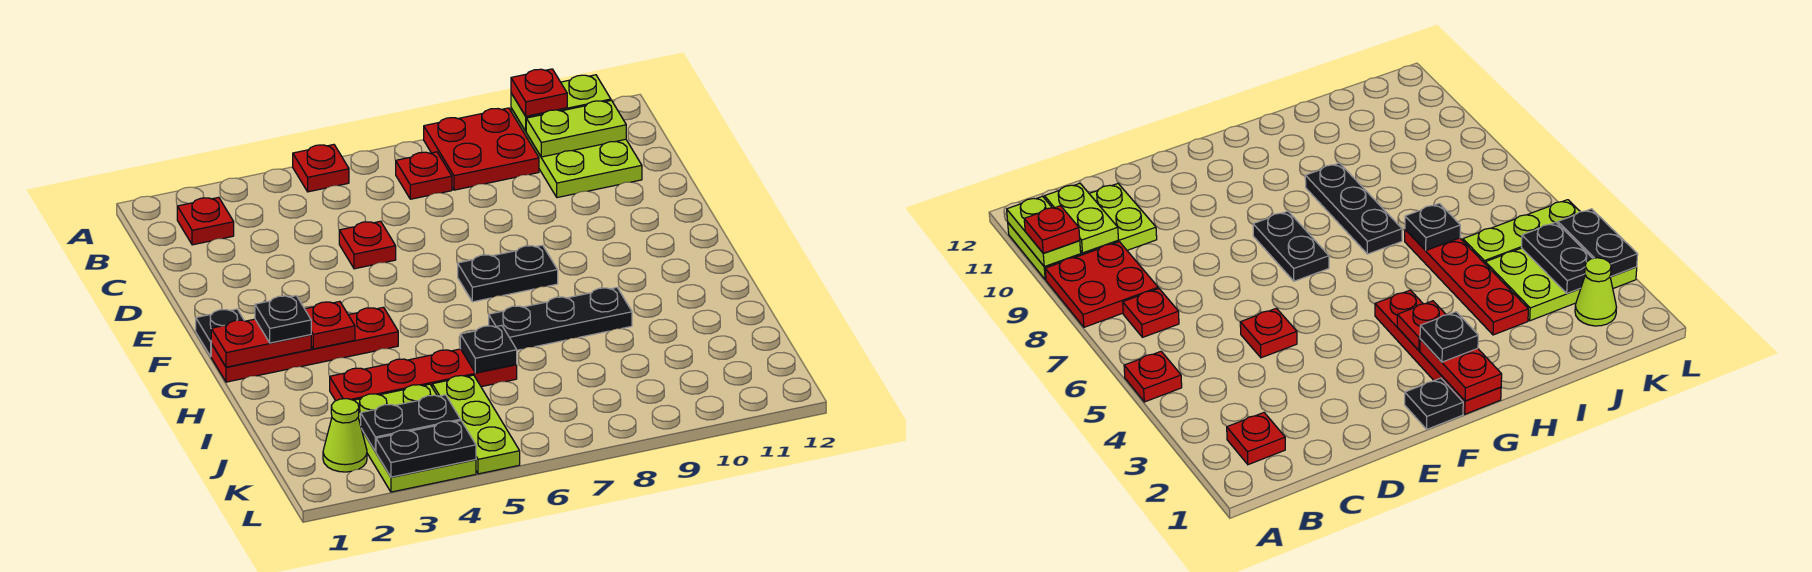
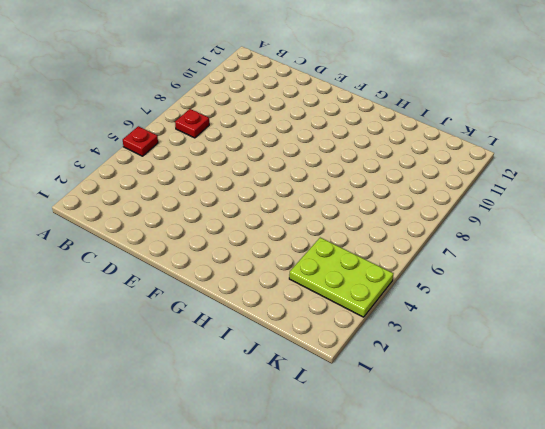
none -> red plate A8:B9 level 1
none -> lime plate A10:C11 level 1
none -> red plate B2 level 1

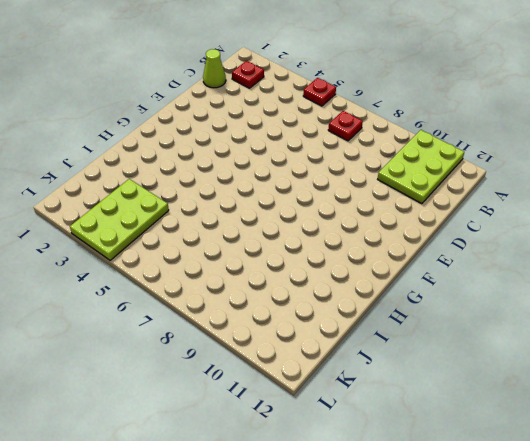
lime cone C1 level 1 -> lime cone K2 level 1
none -> red plate A8:B9 level 1
none -> red plate D5 level 1
none -> black plate F1 level 1

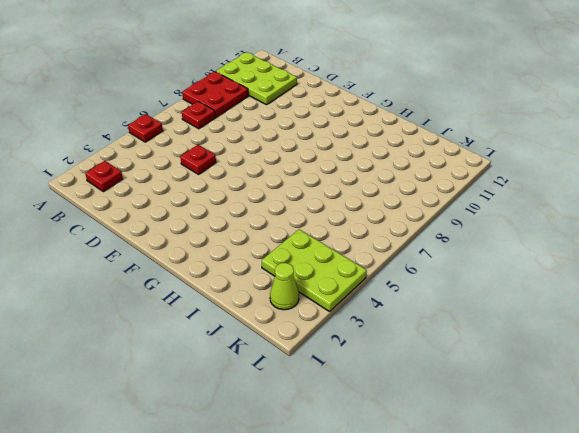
none -> black plate F1 level 1
none -> black plate F7:F8 level 1
none -> red plate G1:G4 level 1

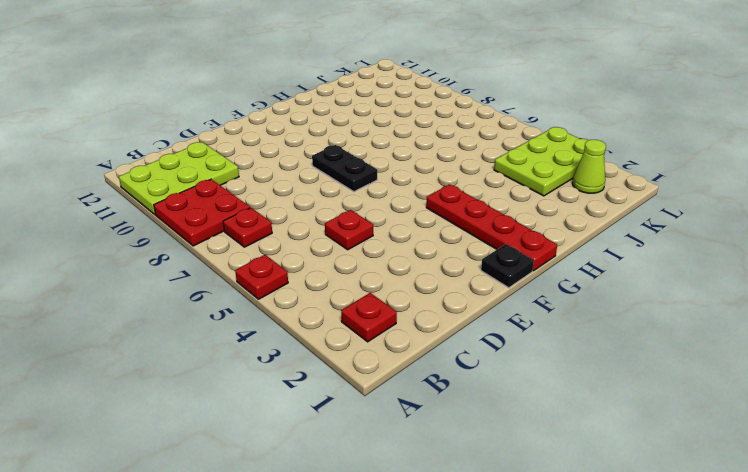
none -> black plate H7:H9 level 1
none -> red plate I3:I6 level 1
none -> lime plate J5:L5 level 1

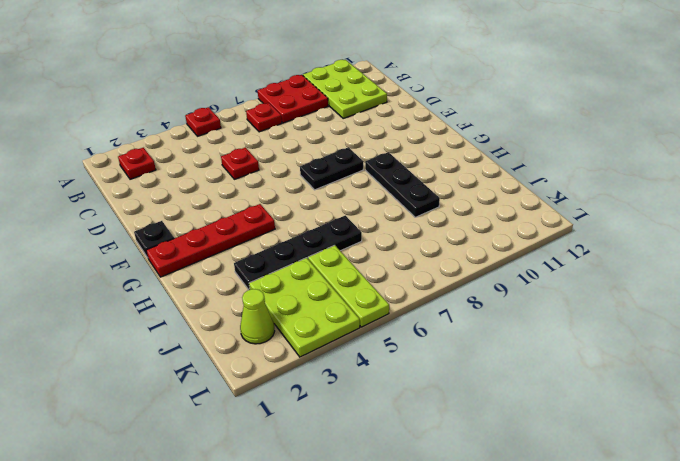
black plate G9:I9 level 1 -> black plate H7:H9 level 1
black plate I3:I6 level 1 -> red plate I3:I6 level 1
none -> lime plate A10:A11 level 2
none -> lime plate B10:B11 level 2
none -> red plate G1:G2 level 2

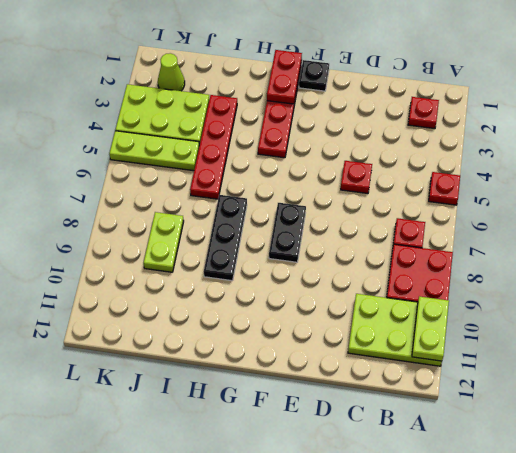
lime plate J8:J9 level 1 -> lime plate B10:B11 level 2
none -> red plate G3 level 2
none -> black plate I6 level 2
none -> black plate K3:K4 level 2

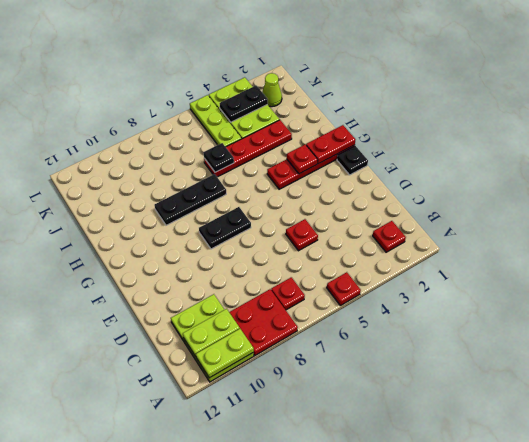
none -> black plate L3:L4 level 2
none -> red plate A10 level 3
none -> black plate G2 level 3

